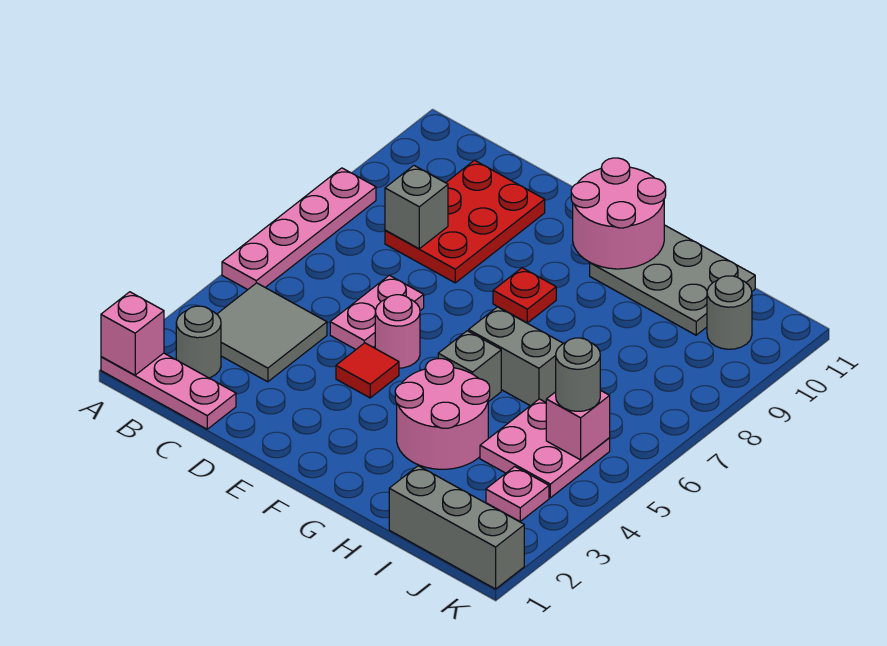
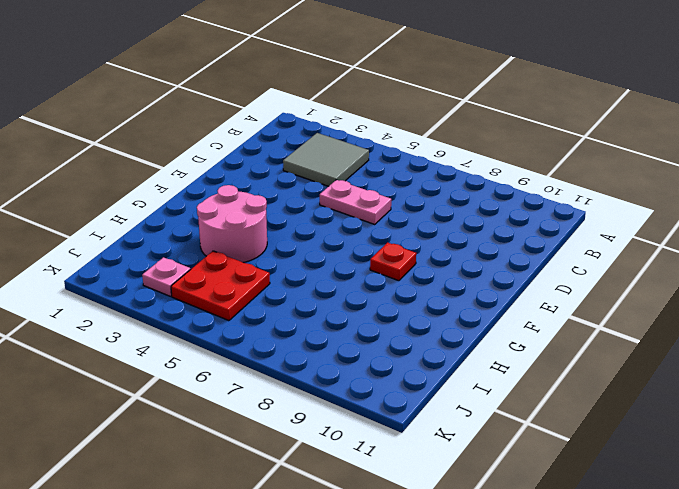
red plate I4:J5 level 1 -> pink plate I4:J5 level 1
none -> pink plate A1:C1 level 1
none -> pink plate A5:A8 level 1
none -> grey round brick B2 level 1

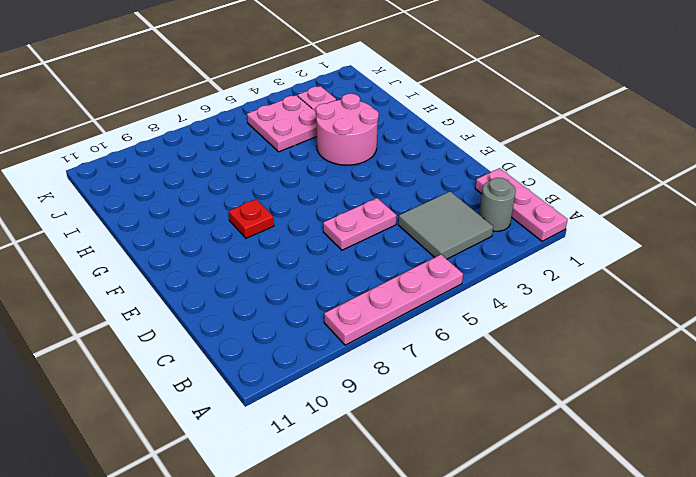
none -> red plate C8:D10 level 1
none -> red tile E4 level 1
none -> pink round brick E5 level 1

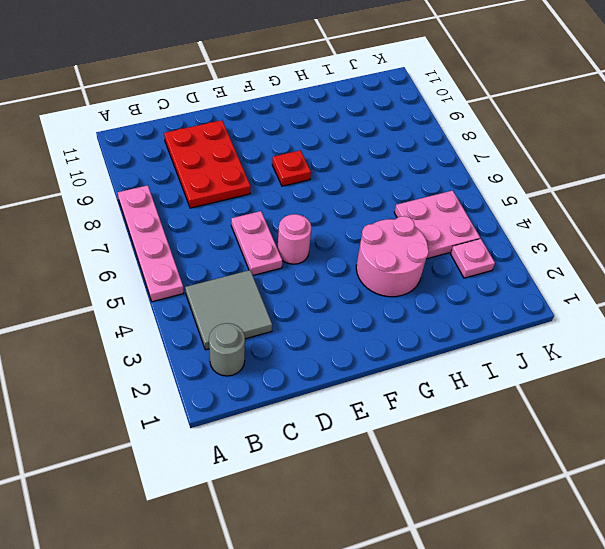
none -> pink plate A1:C1 level 1
none -> red tile E4 level 1
none -> grey brick G5 level 1

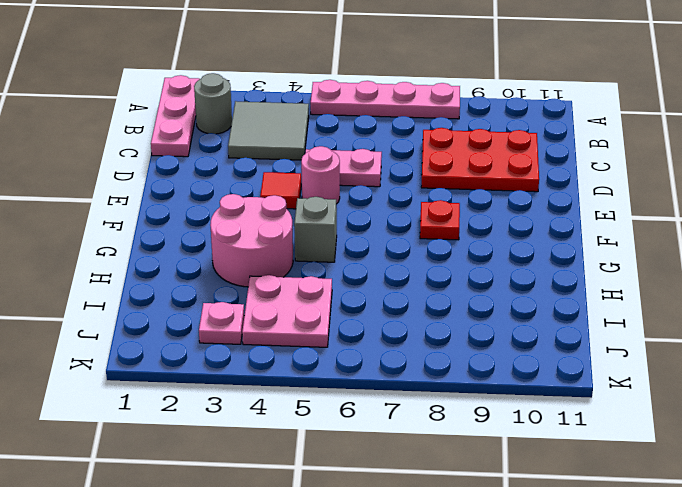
none -> grey brick G6:H6 level 1
none -> grey plate G10:I11 level 1
none -> grey brick I1:K1 level 1

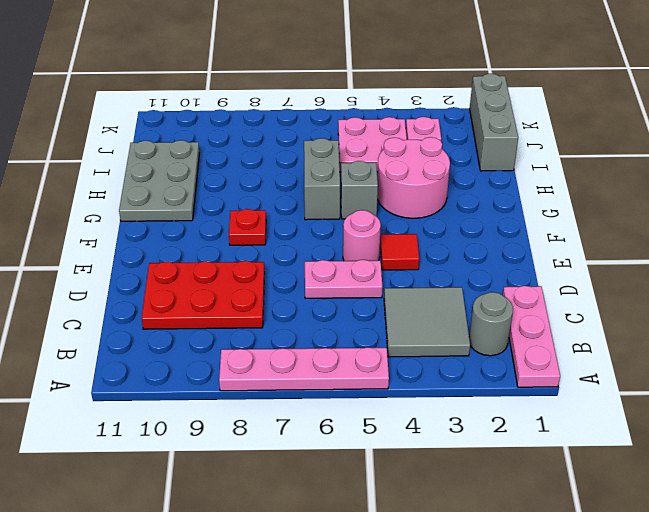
none -> grey round brick J10 level 1
none -> pink brick A1 level 2
none -> grey brick C8 level 2

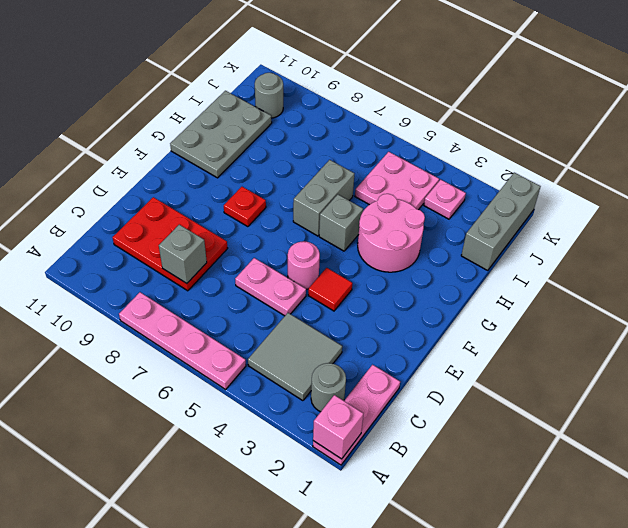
none -> pink round brick F10:G11 level 2
none -> pink brick J5 level 2
none -> grey round brick J5 level 3

